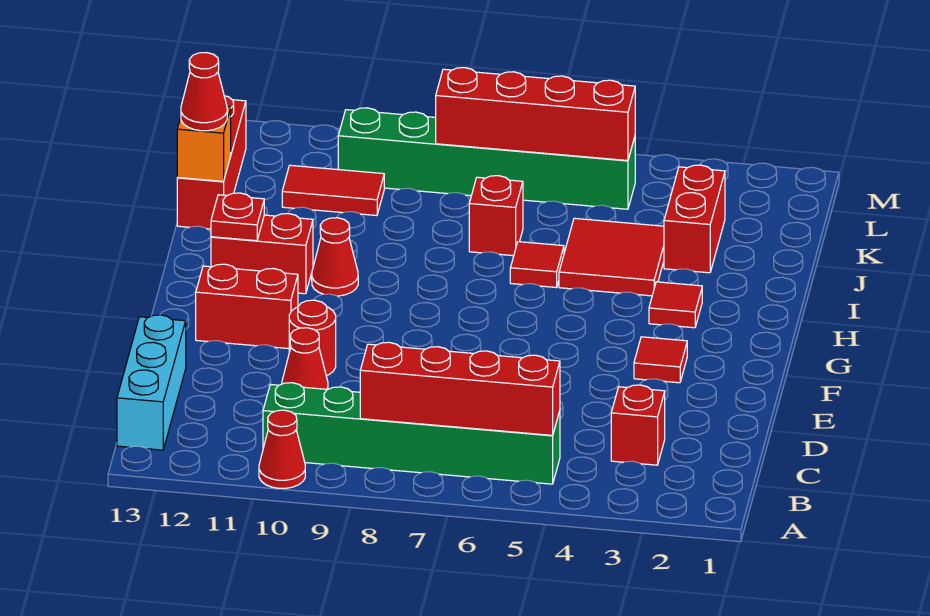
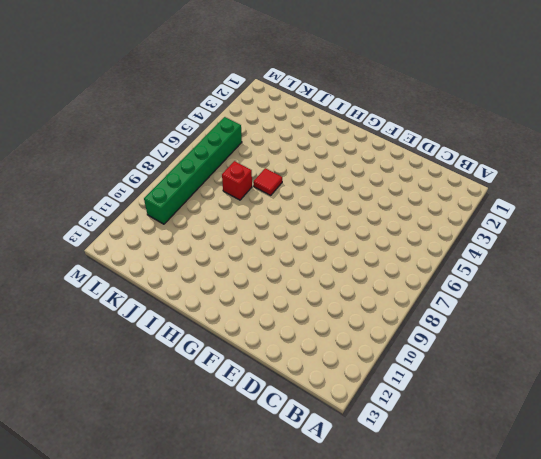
none -> red cone A10 level 1
none -> green brick B5:B10 level 1
none -> cyan brick B13:D13 level 1

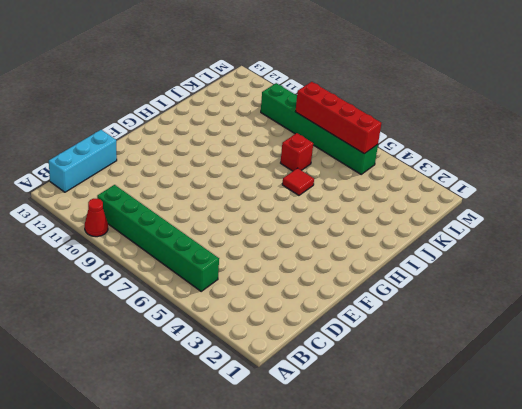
none -> red brick C3 level 1
none -> red cone D10 level 1
none -> red round brick E10 level 1

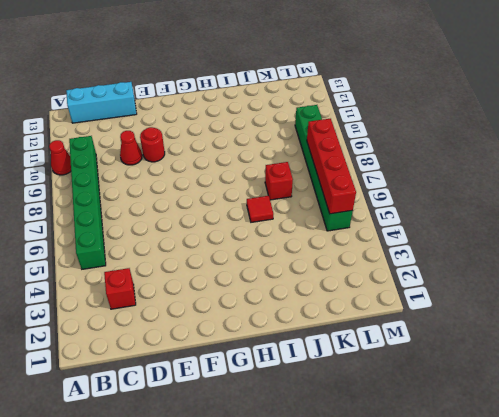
none -> red tile F3 level 1
none -> red brick F11:F12 level 1
none -> red tile H3 level 1

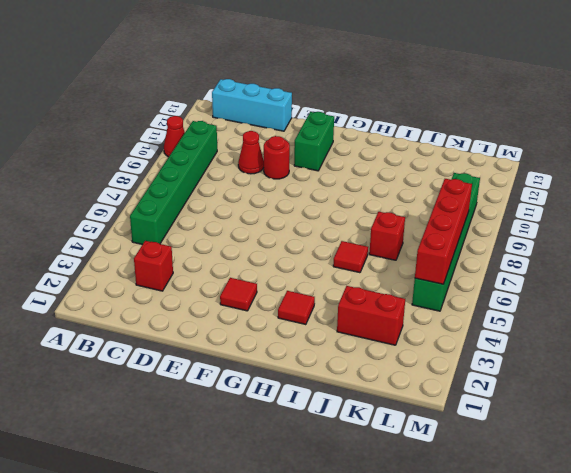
green brick F11:F12 level 1 -> red brick F11:F12 level 1
none -> red cone H10 level 1
none -> red brick H11:H12 level 1
none -> red tile I4:J5 level 1

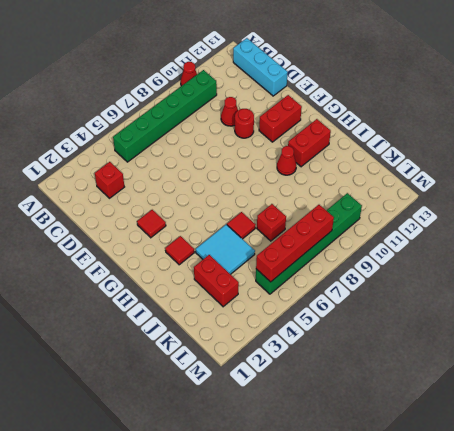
cyan tile I4:J5 level 1 -> red tile I4:J5 level 1
none -> red brick J13:L13 level 1
none -> red tile K10:K11 level 1
none -> red brick B5:B8 level 2

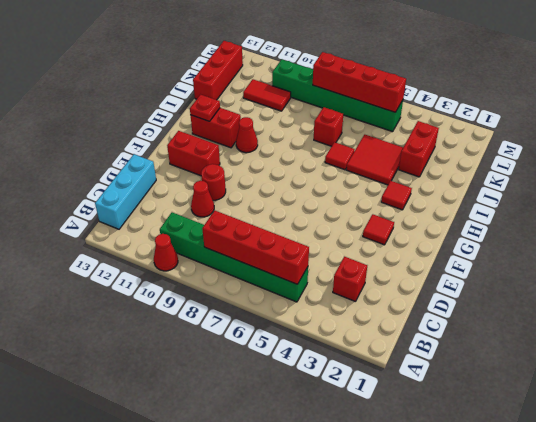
none -> orange brick J13 level 2
none -> red cone J13 level 3

